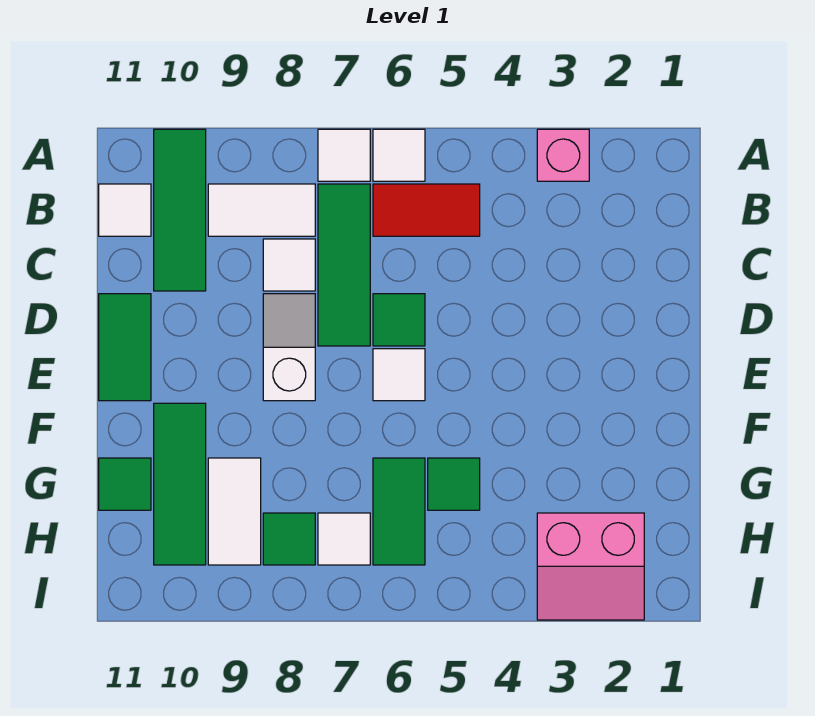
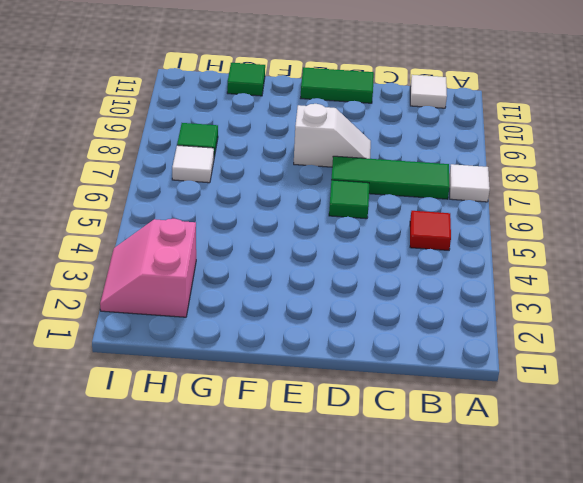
red tile B5 level 1 -> red tile B5:B6 level 1
none -> pink brick A3 level 1
none -> white tile A6 level 1
none -> green tile A10:C10 level 1

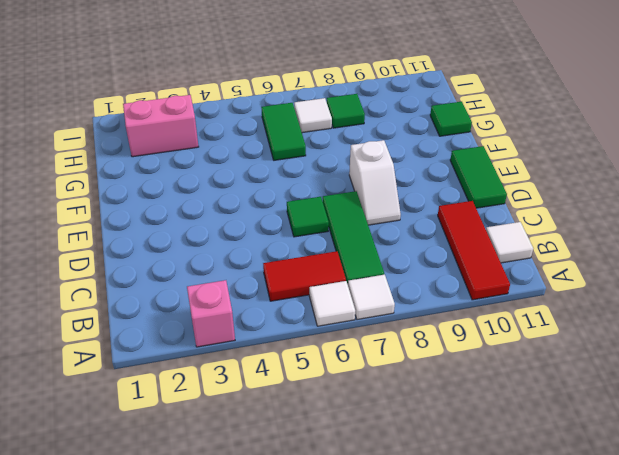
red tile A10:C10 level 1 -> green tile A10:C10 level 1
none -> white tile B8:B9 level 1
none -> white tile C8 level 1
none -> white tile E6 level 1

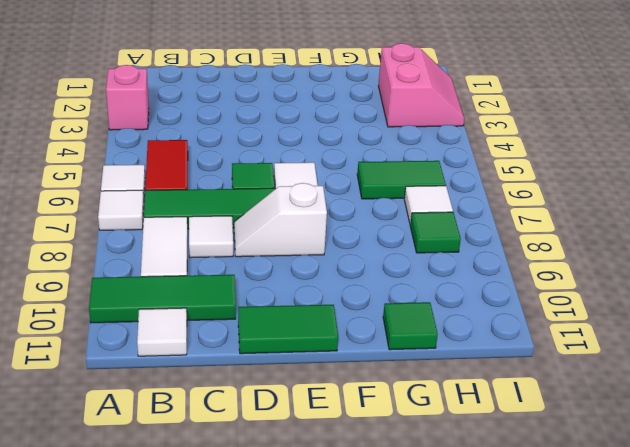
none -> green tile F10:H10 level 1
none -> green tile G5 level 1
none -> white tile G9:H9 level 1

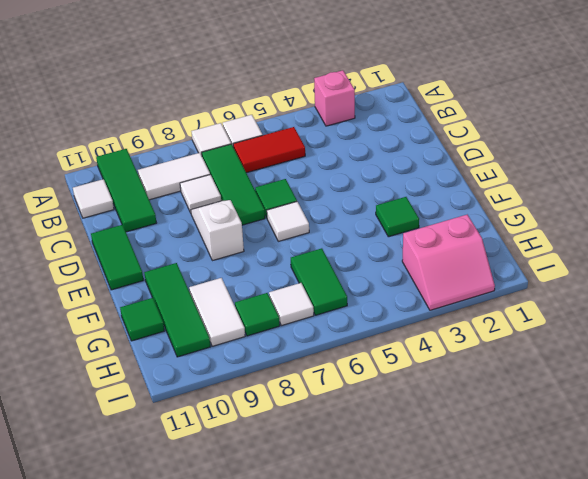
green tile F3 level 1 -> green tile G5 level 1

